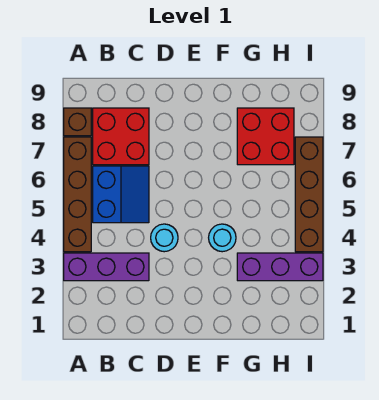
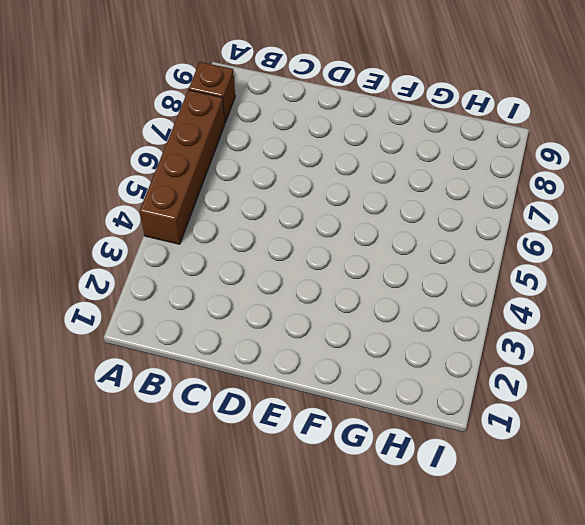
none -> purple brick A3:C3 level 1
none -> blue slope B5:C6 level 1 top B

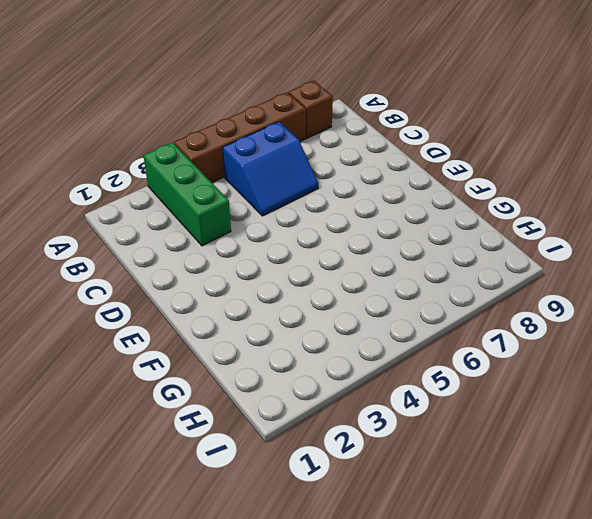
green brick A3:C3 level 1 -> purple brick A3:C3 level 1
none -> red brick B7:C8 level 1
none -> cyan round brick D4 level 1

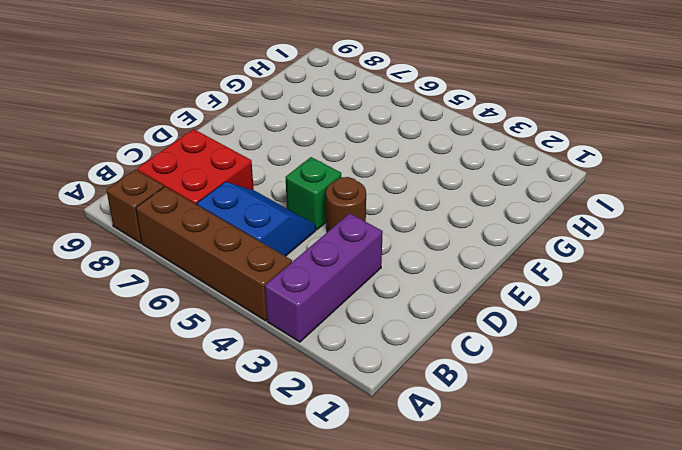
brown round brick D4 level 1 -> cyan round brick D4 level 1
green brick D5 level 1 -> none
none -> cyan round brick F4 level 1
none -> purple brick G3:I3 level 1

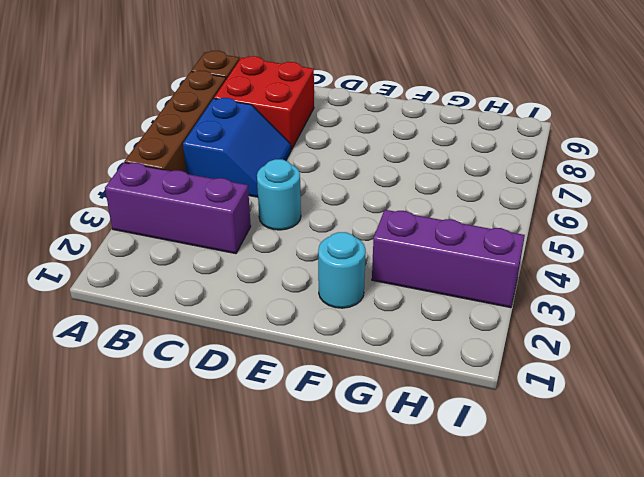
cyan round brick F2 level 1 -> cyan round brick F4 level 1
none -> red brick G7:H8 level 1
none -> brown brick I4:I7 level 1

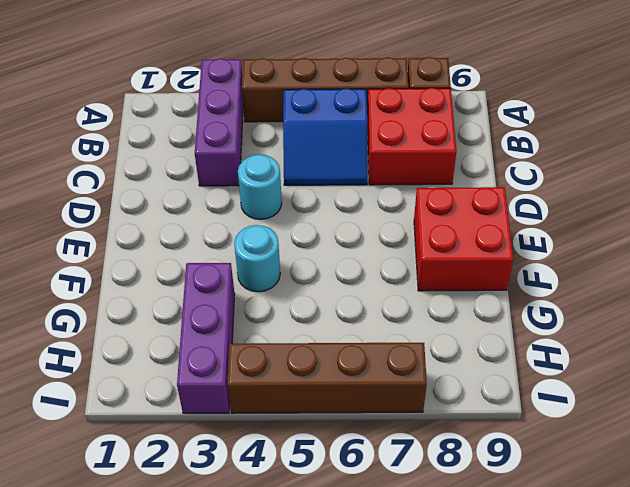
red brick E8:F9 level 1 -> red brick G7:H8 level 1

